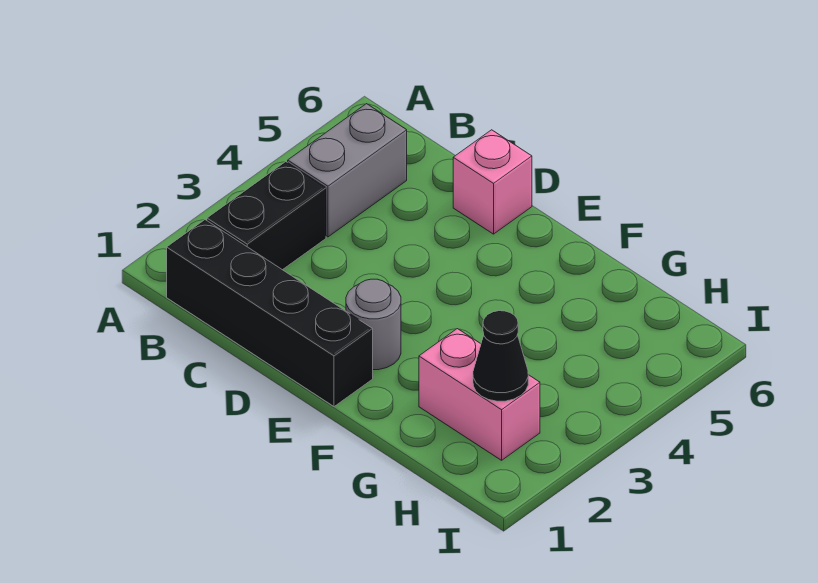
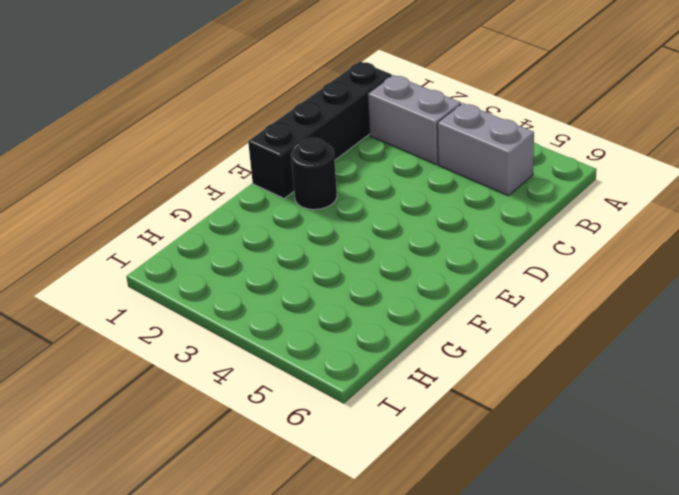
grey brick B2:B3 level 1 -> black brick B2:B3 level 1
black round brick E2 level 1 -> grey round brick E2 level 1
none -> pink brick D6 level 1
none -> pink brick G2:H2 level 1

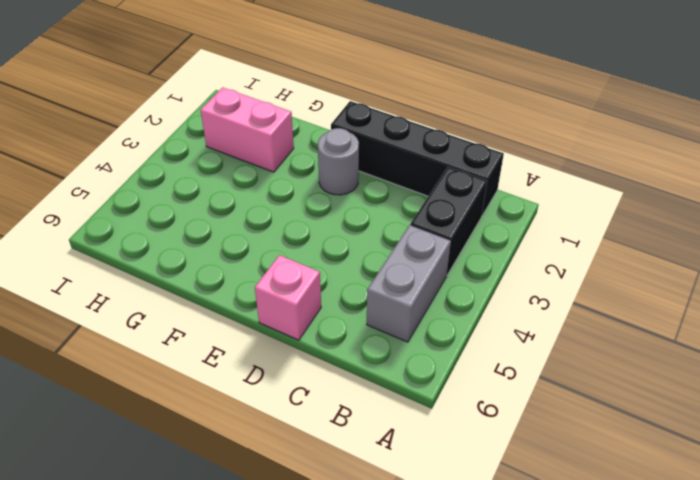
none -> black cone H2 level 2

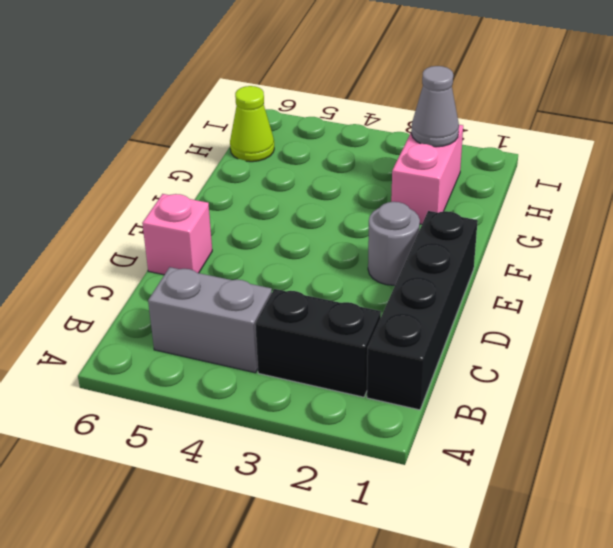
grey cone H2 level 2 -> black cone H2 level 2
lime cone H6 level 1 -> none

